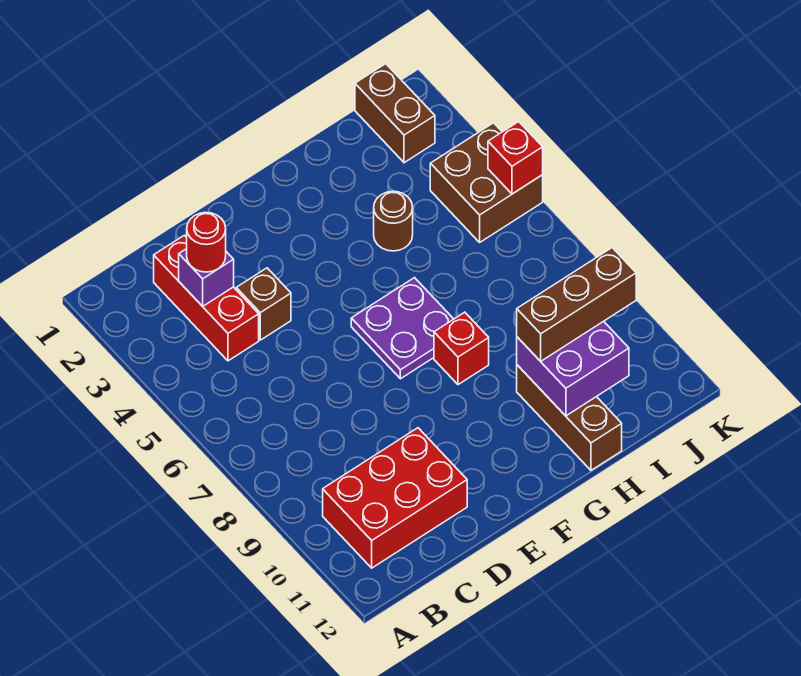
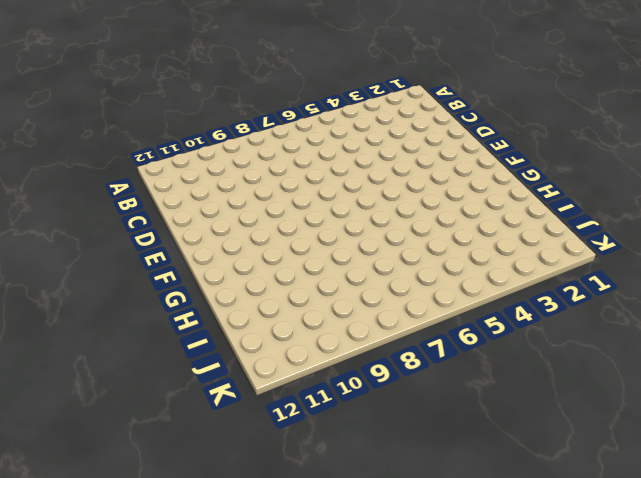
none -> red brick B10:D11 level 1
none -> red brick C2:C4 level 1
none -> brown brick D4 level 1

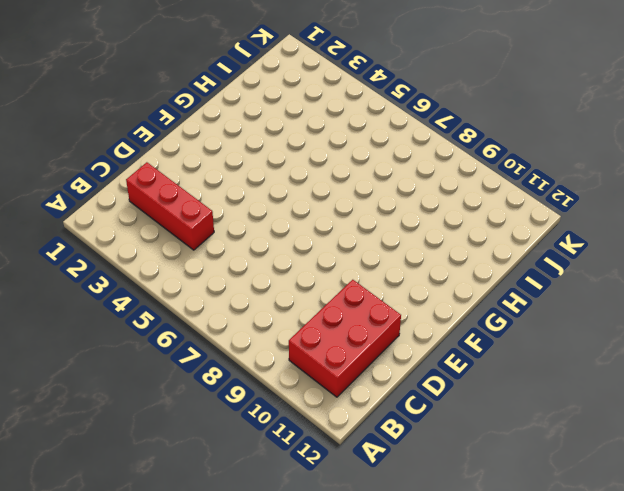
none -> brown brick D4 level 1
none -> purple plate F6:G7 level 1
none -> red brick G8 level 1

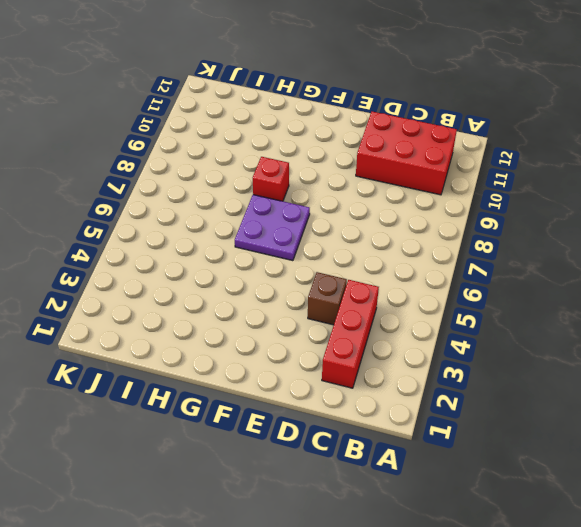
none -> brown round brick H4 level 1
none -> brown brick H10:H12 level 1
none -> brown brick J1:J2 level 1

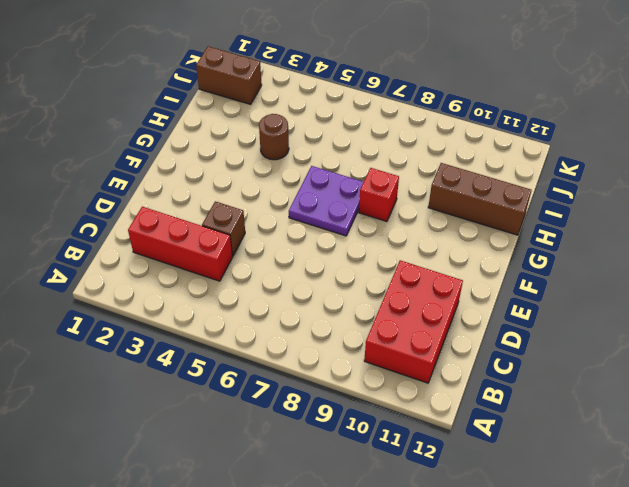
none -> brown brick J4:K5 level 1
none -> purple brick C3 level 2
none -> purple brick H10:I11 level 2

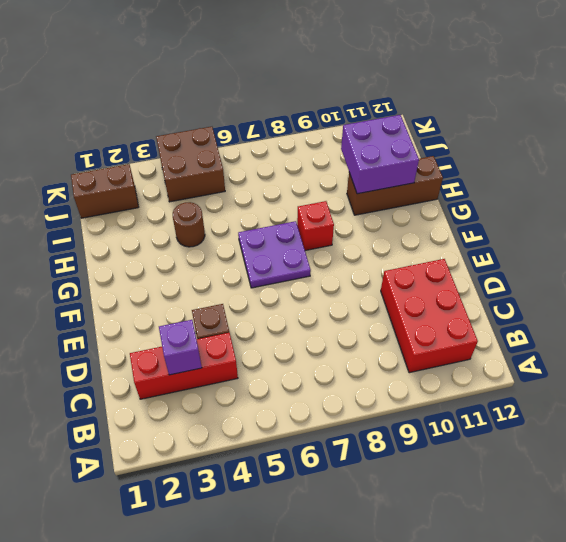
none -> red brick K5 level 2
none -> red round brick C3 level 3
none -> brown brick H10:J10 level 3

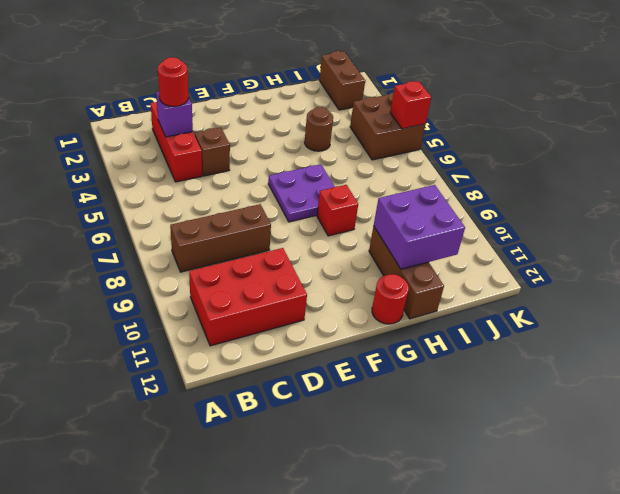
brown brick B8:D8 level 1 -> brown brick H10:J10 level 3
red round brick G12 level 1 -> none

